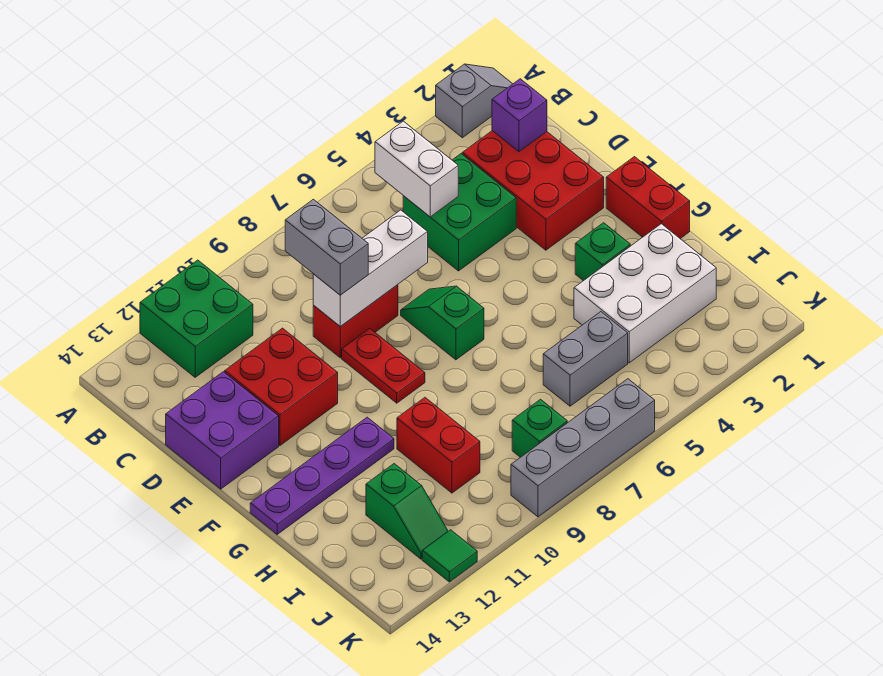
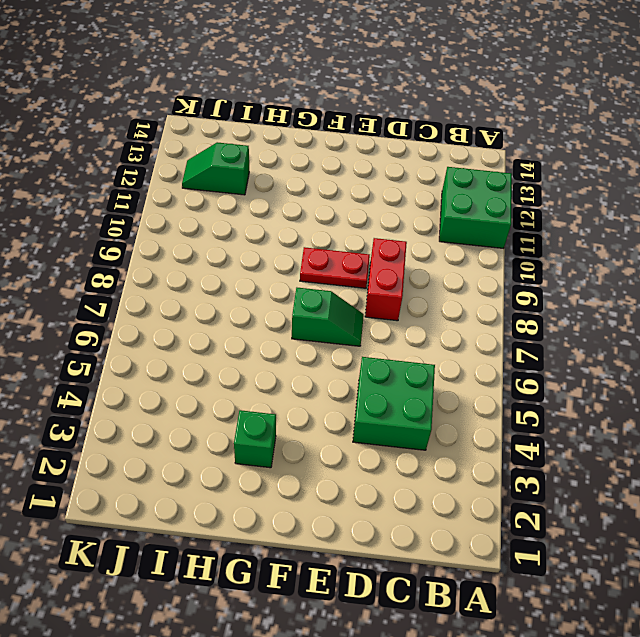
none -> grey slope A1:A2 level 1 top 2
none -> red brick C2:E3 level 1
none -> red brick D11:E12 level 1

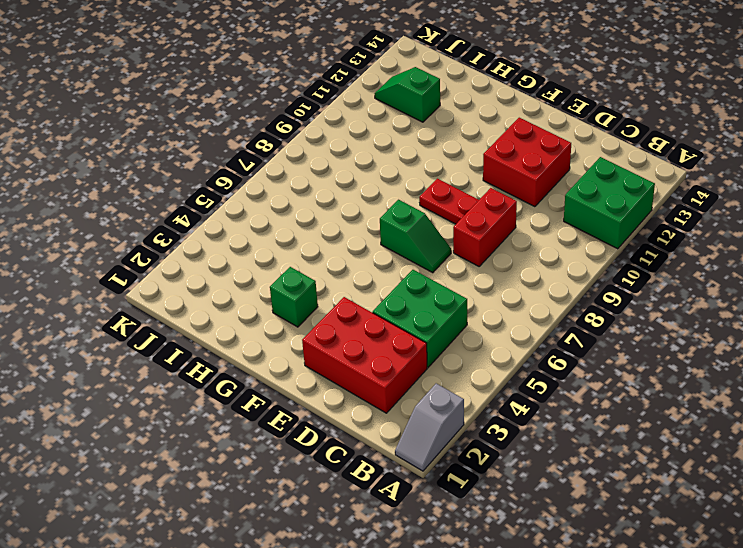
none -> purple brick D13:E14 level 1
none -> red brick F1:G1 level 1
none -> purple plate G11:G14 level 1

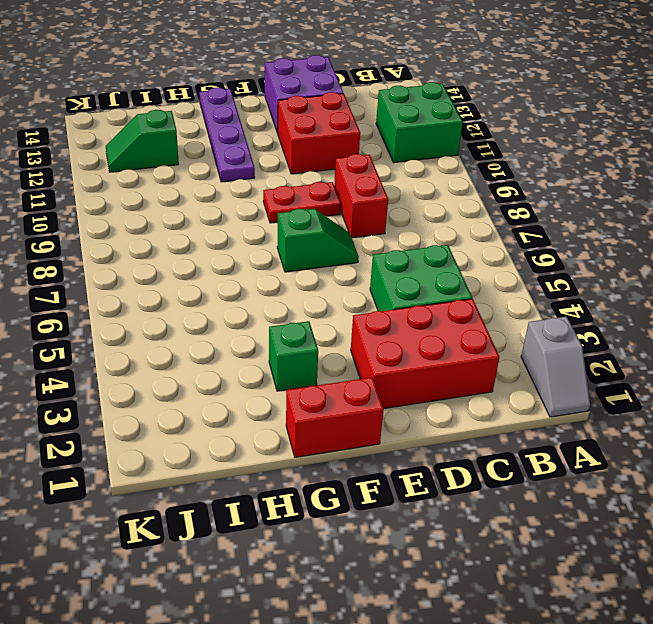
none -> white brick H2:I4 level 1
none -> red brick H10:I10 level 1
none -> grey brick I5:I6 level 1

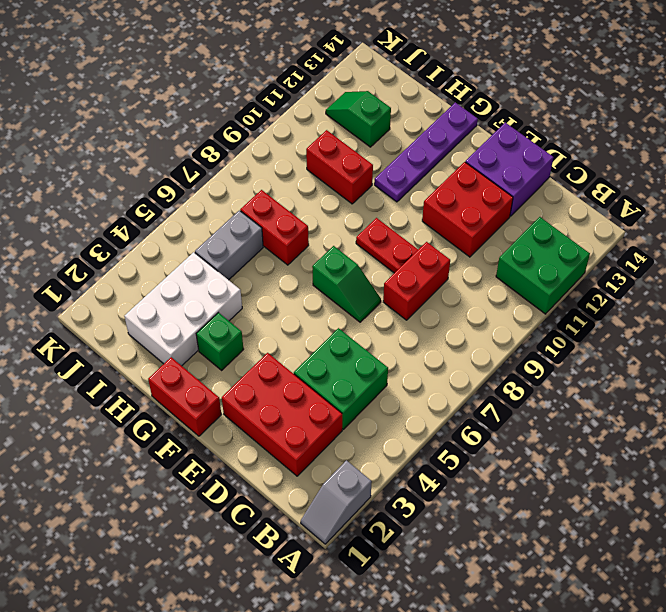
red brick H7:I7 level 1 -> none
none -> green brick J8 level 1
none -> grey brick K6:K9 level 1
none -> green tile K12 level 1

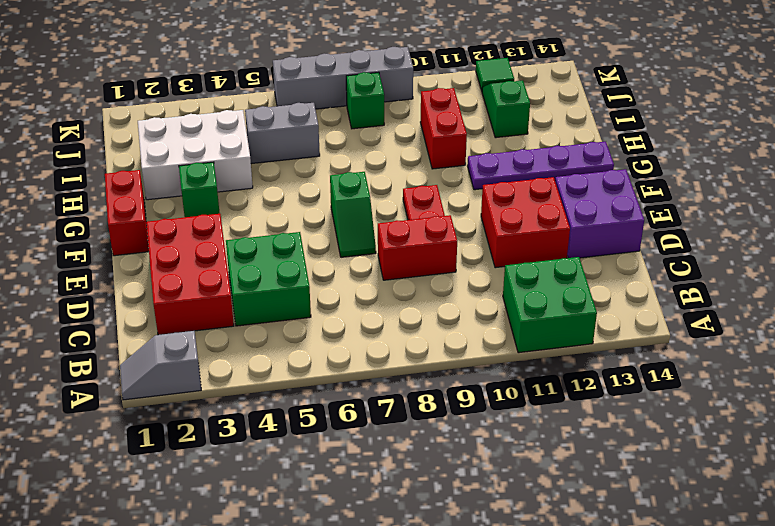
none -> white brick B5:C5 level 2
none -> purple brick C2 level 2
none -> white brick D7:D9 level 2

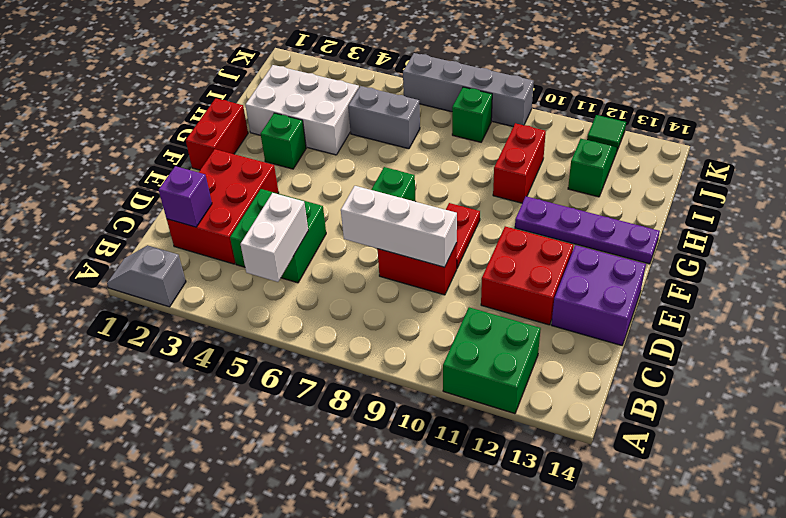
none -> grey brick C9:D9 level 3

